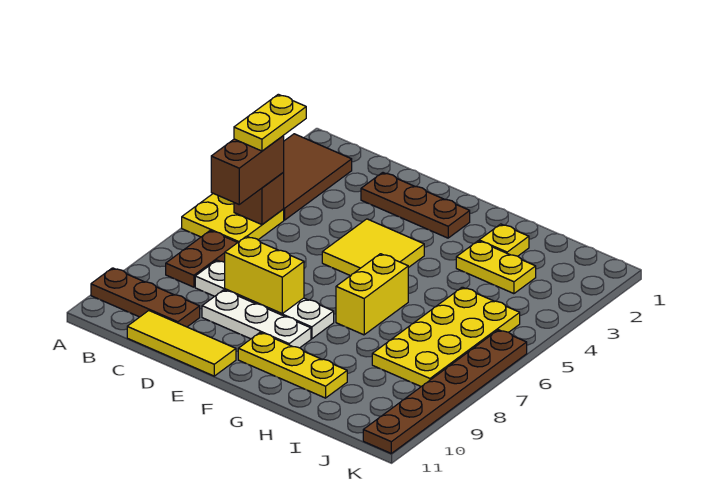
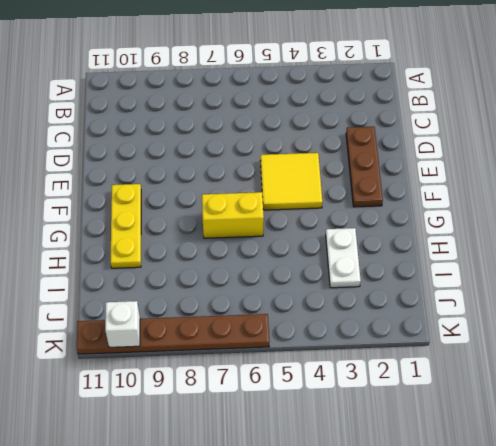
white plate H3:I3 level 1 -> yellow plate H3:I3 level 1
white brick K10 level 2 -> none
none -> brown tile A2:B4 level 1
none -> yellow plate A5:B6 level 1
none -> brown plate A10:C10 level 1

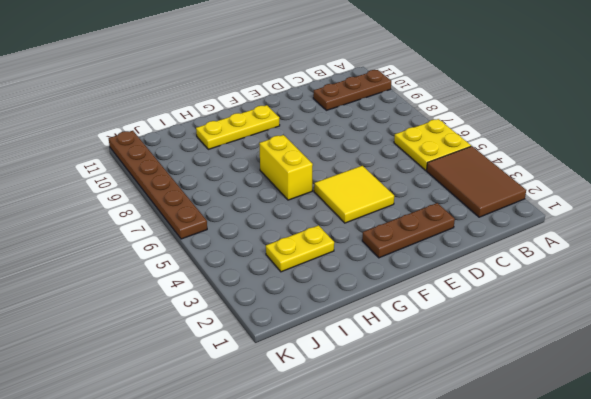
none -> brown plate B7:B8 level 1
none -> white plate C8:F8 level 1
none -> yellow tile C11:E11 level 1

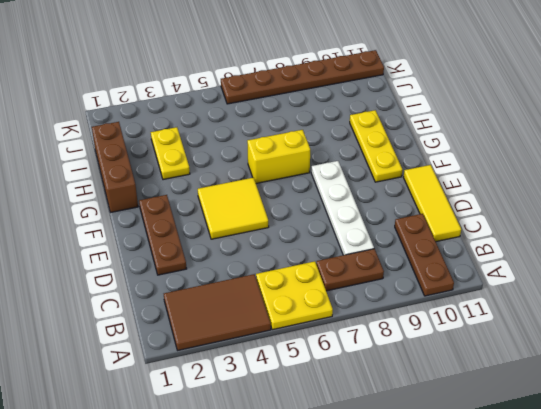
brown brick G1:I1 level 1 -> none
none -> white plate D9:F9 level 1
none -> yellow plate H2 level 1
none -> yellow plate I5:J8 level 1

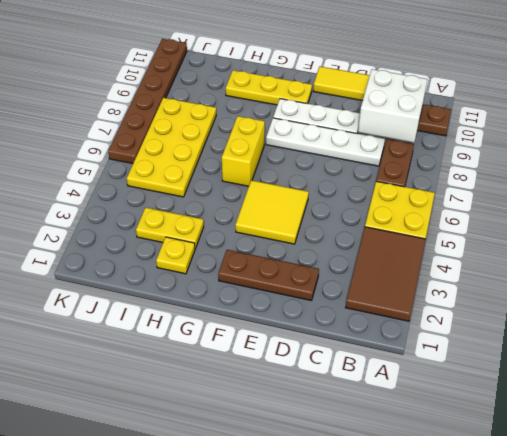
white brick B9:C10 level 2 -> none
none -> brown brick B5 level 2
none -> yellow brick D8:E8 level 2
none -> brown brick B5:B6 level 3

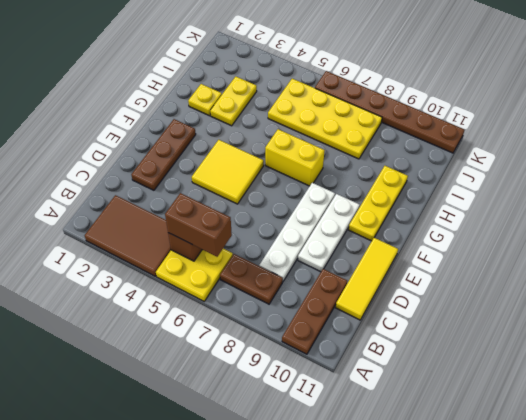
none -> yellow brick D8:E8 level 2
none -> yellow plate B4:B5 level 4

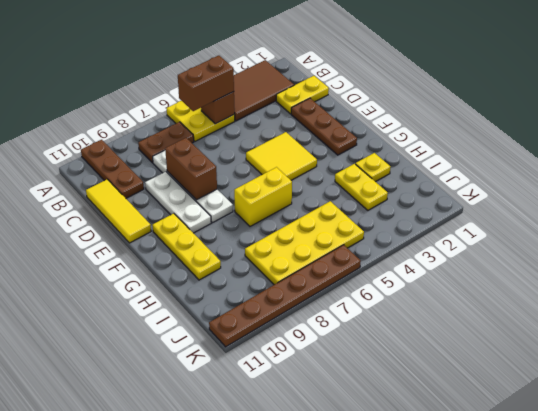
yellow plate C1:C2 level 1 -> yellow plate B4:B5 level 4
brown brick D8:E8 level 2 -> yellow brick D8:E8 level 2

